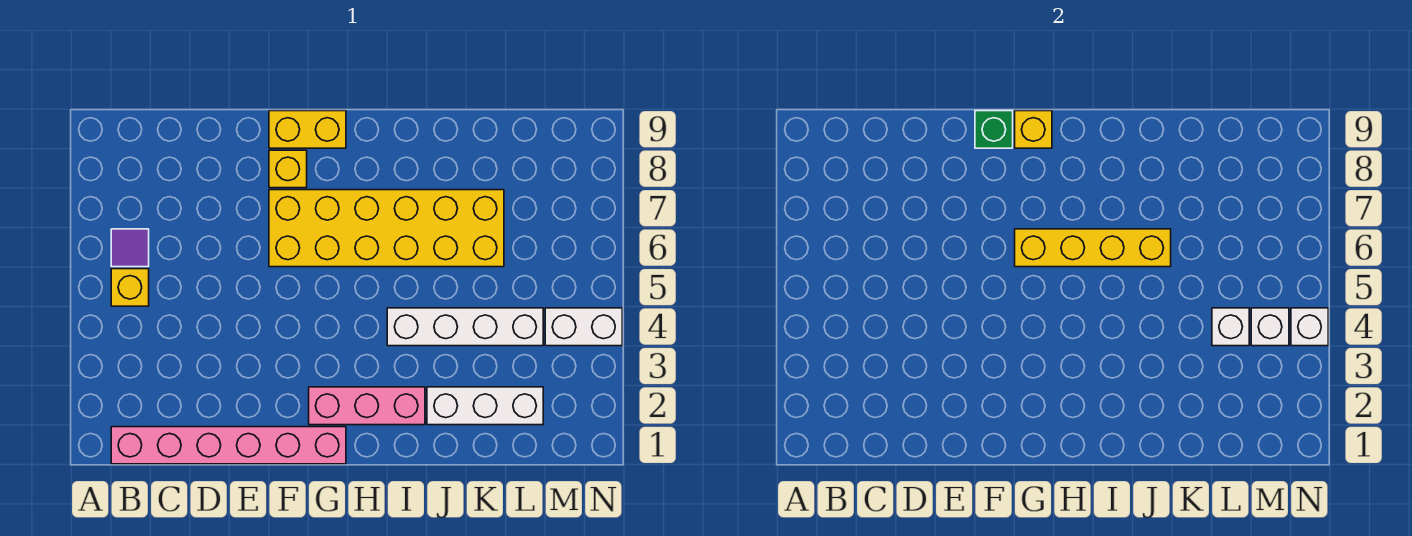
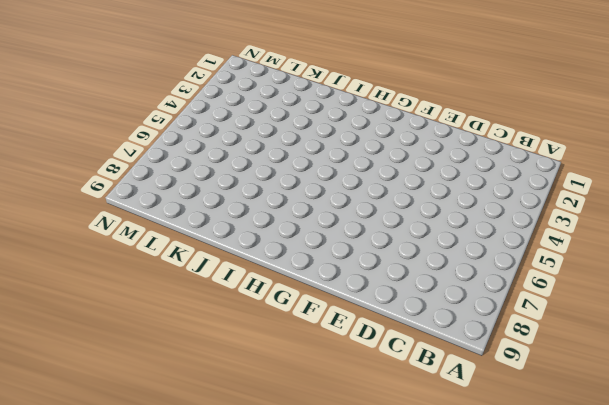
none -> pink brick B1:G1 level 1
none -> yellow brick B5 level 1
none -> purple tile B6 level 1

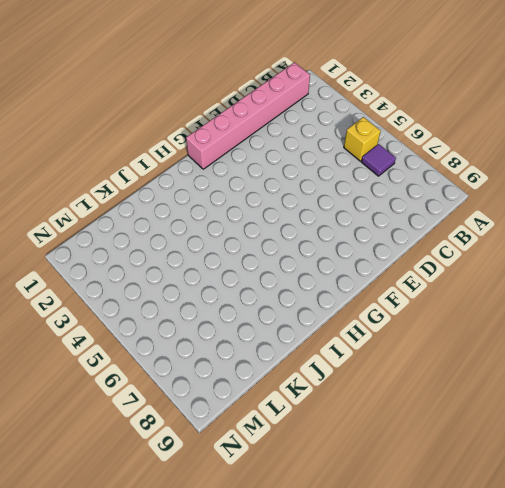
none -> yellow brick F6:K7 level 1
none -> yellow brick F8 level 1
none -> yellow brick F9:G9 level 1

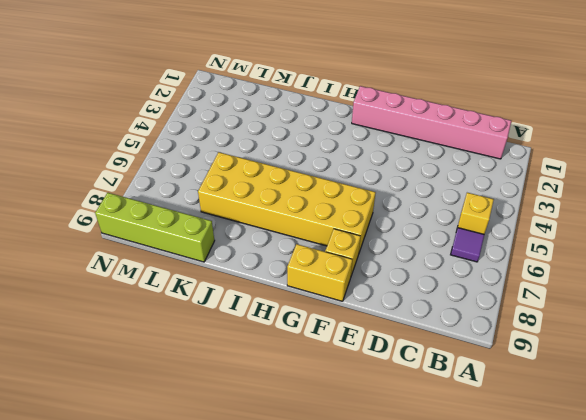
lime brick K9:N9 level 1 -> none
none -> pink brick G2:I2 level 1
none -> white brick I4:L4 level 1
none -> white brick J2:L2 level 1

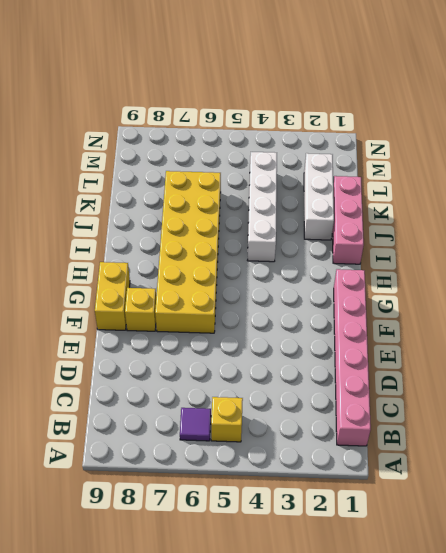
pink brick I1:K1 level 1 -> pink brick G2:I2 level 1
none -> white brick M4:N4 level 1
none -> green brick F9 level 2
none -> yellow brick G6:J6 level 2

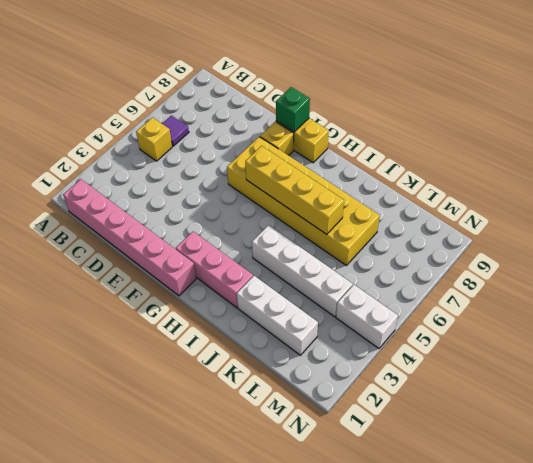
none -> yellow brick G9 level 2
none -> white brick L4 level 2
none -> white brick M4 level 2

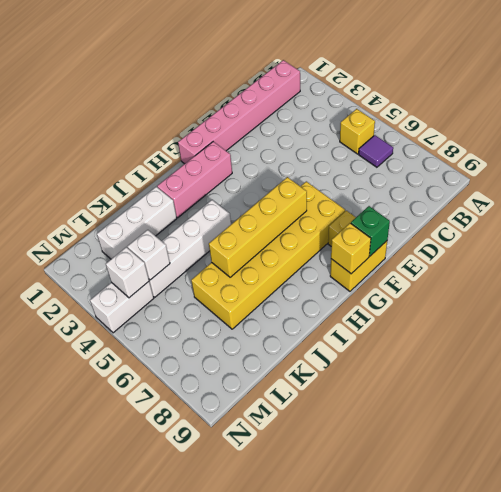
none -> white brick N4 level 2

